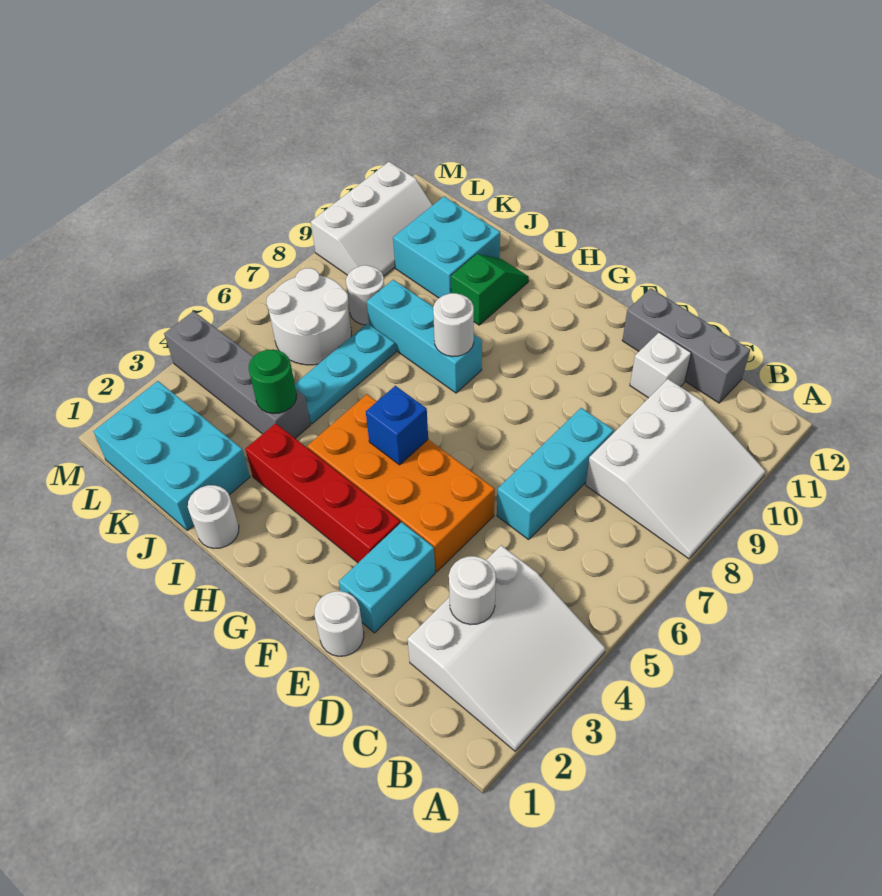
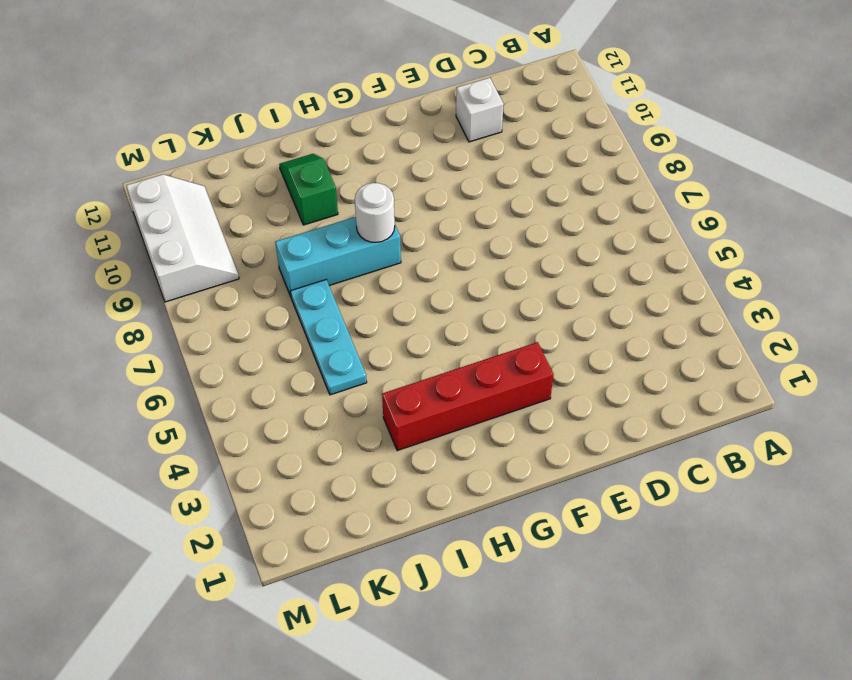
none -> white slope A2:C4 level 1 top C
none -> white slope A8:C10 level 1 top C
none -> grey brick C12:E12 level 1

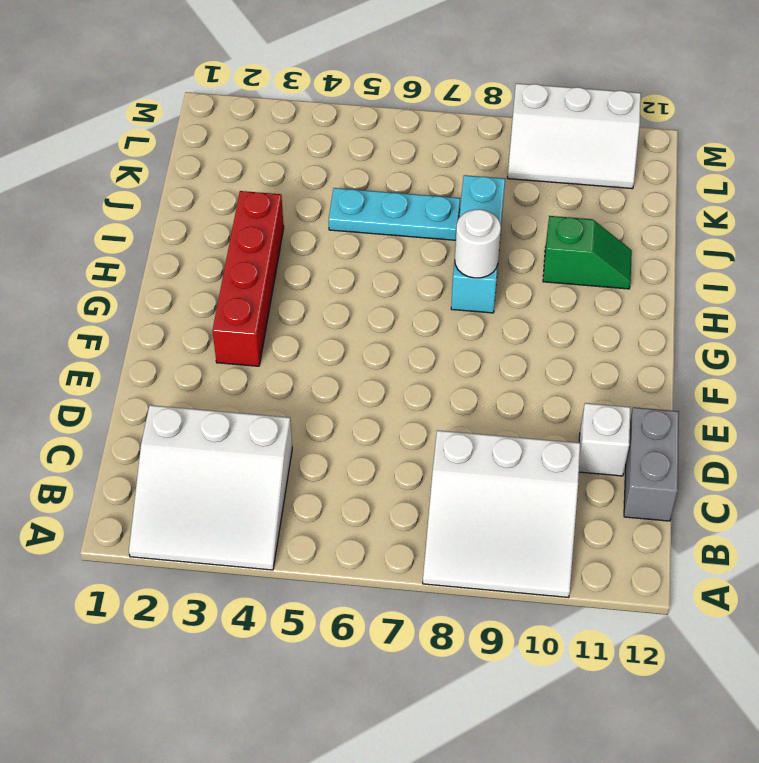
grey brick C12:D12 level 1 -> grey brick C12:E12 level 1
none -> cyan brick D6:D8 level 1
none -> white round brick E1 level 1
none -> cyan brick E2:E3 level 1

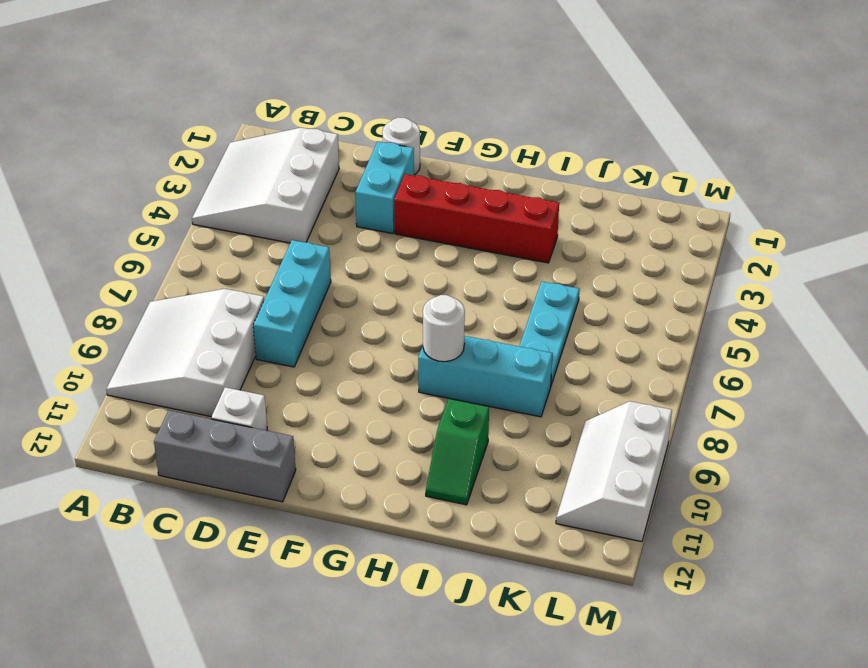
none -> orange brick E4:H5 level 1
none -> white round brick I1 level 1
none -> cyan brick J1:L2 level 1

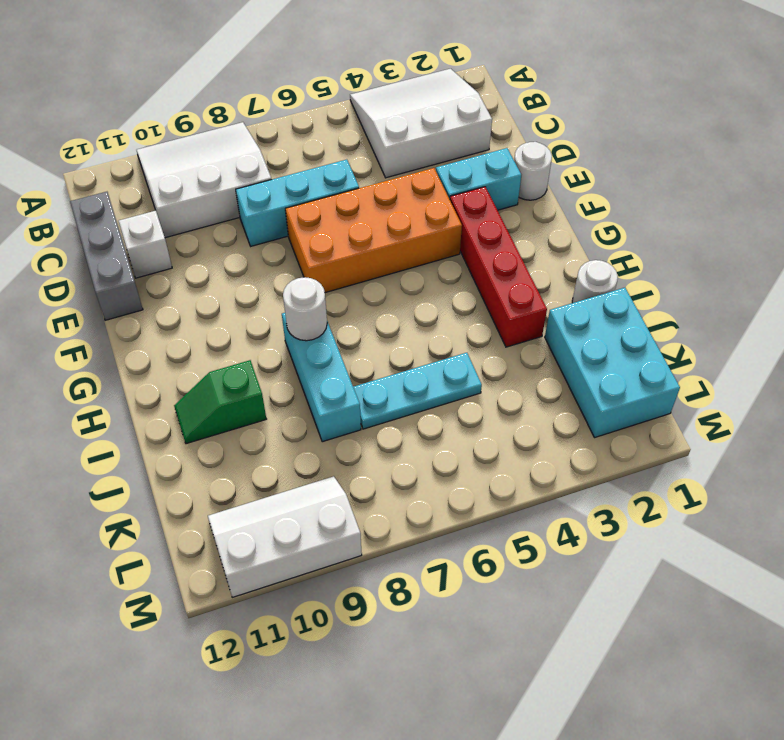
orange brick E4:F7 level 1 -> orange brick E4:H5 level 1
none -> grey brick J4:M4 level 1
none -> cyan brick J10:K11 level 1
none -> white round brick K6:L7 level 1

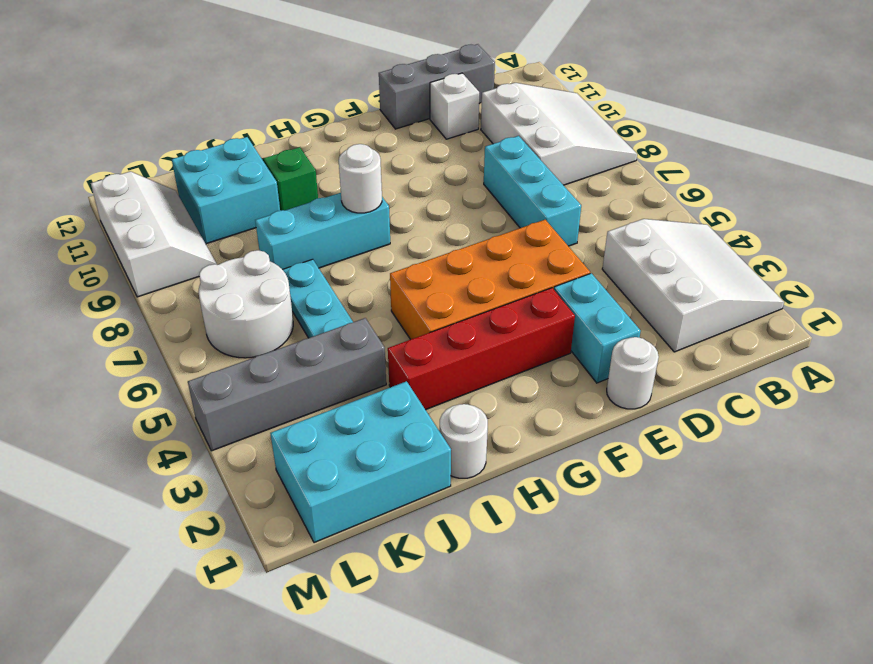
none -> white round brick K8 level 1
none -> white round brick C3 level 2
none -> blue brick G5 level 2

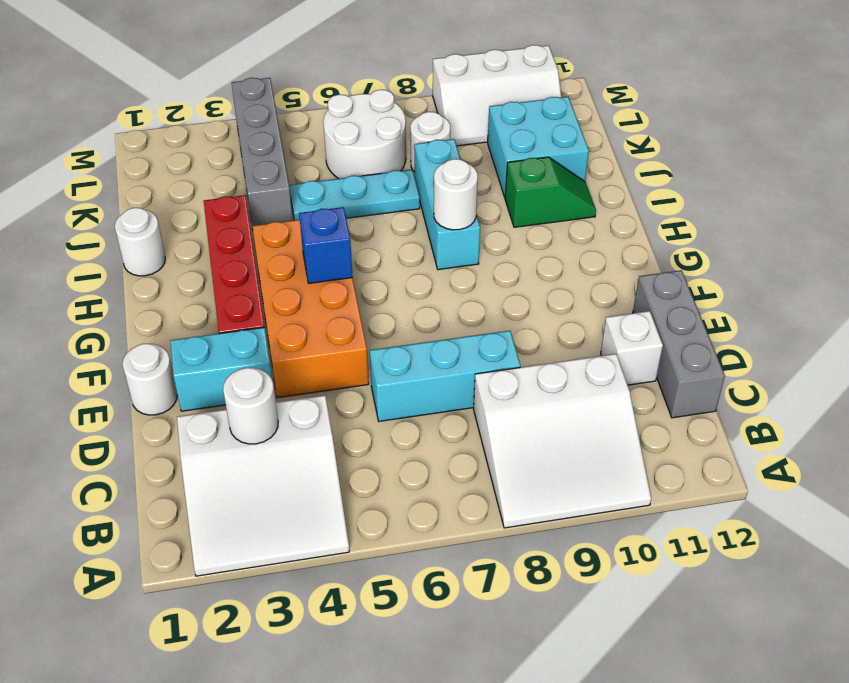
none -> cyan brick J1:L2 level 1
none -> green round brick J4 level 2

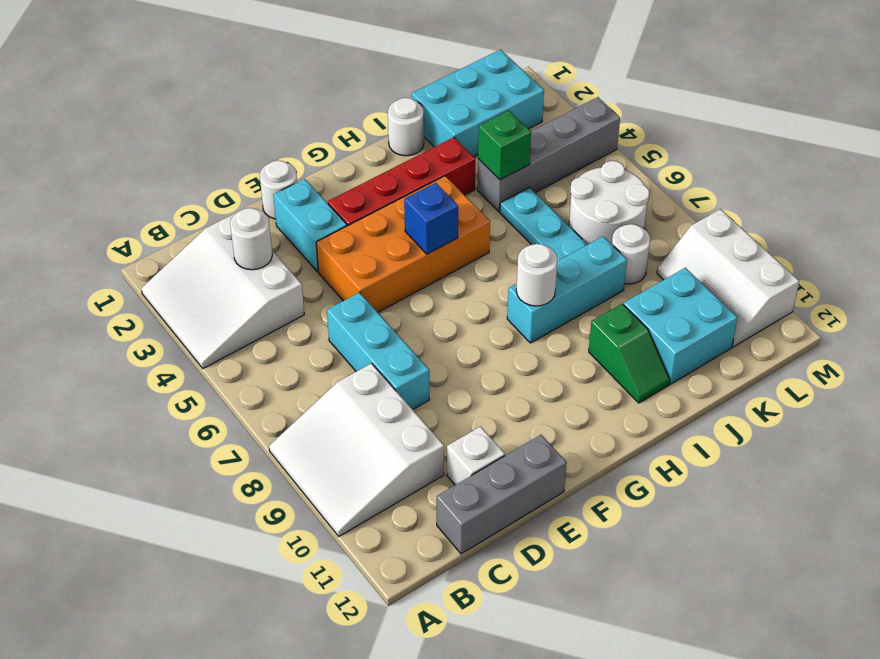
green brick J4 level 2 -> green round brick J4 level 2

